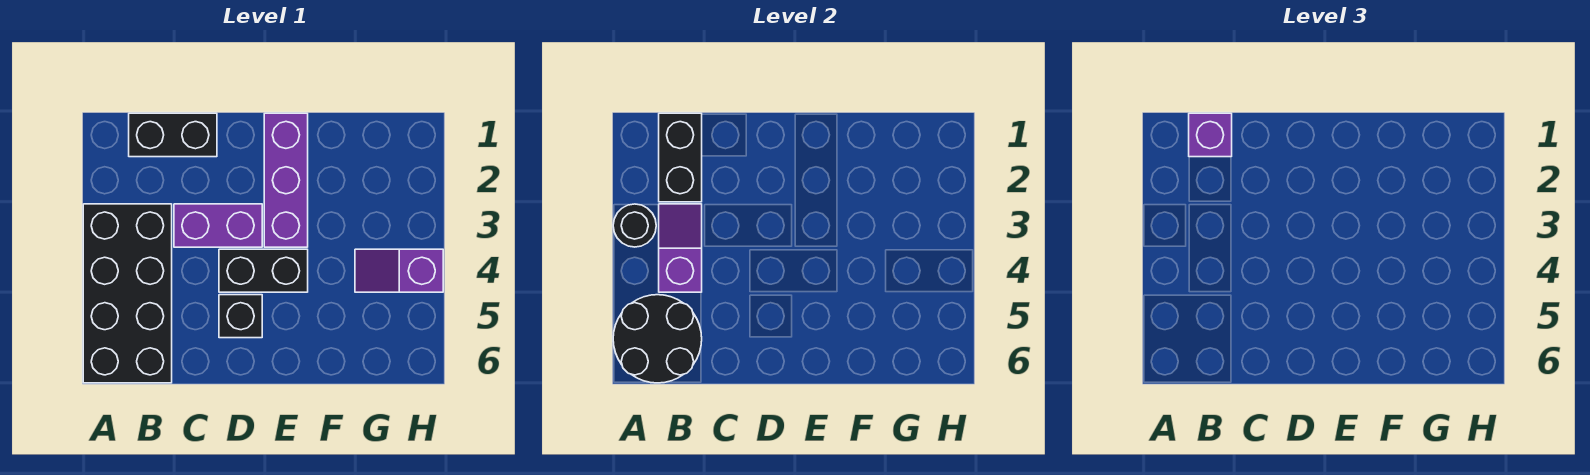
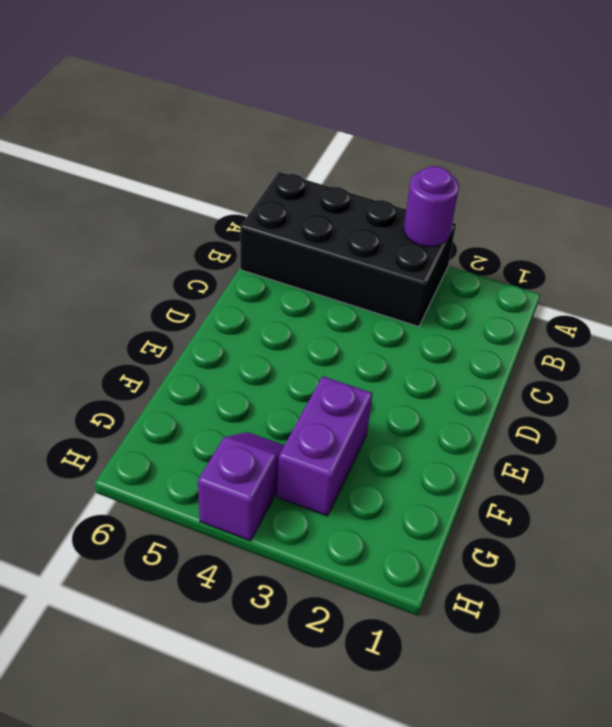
purple round brick A3 level 2 -> black round brick A3 level 2
purple brick F3:G3 level 1 -> purple brick C3:D3 level 1
none -> black brick B1:C1 level 1
none -> black brick D4:E4 level 1
none -> black brick D5 level 1

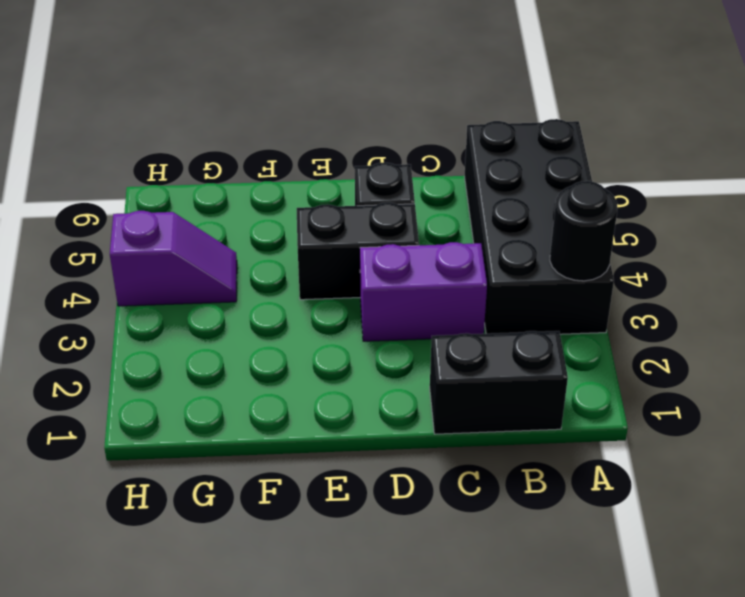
none -> purple brick E1:E3 level 1
none -> black round brick A5:B6 level 2
none -> black brick B1:B2 level 2

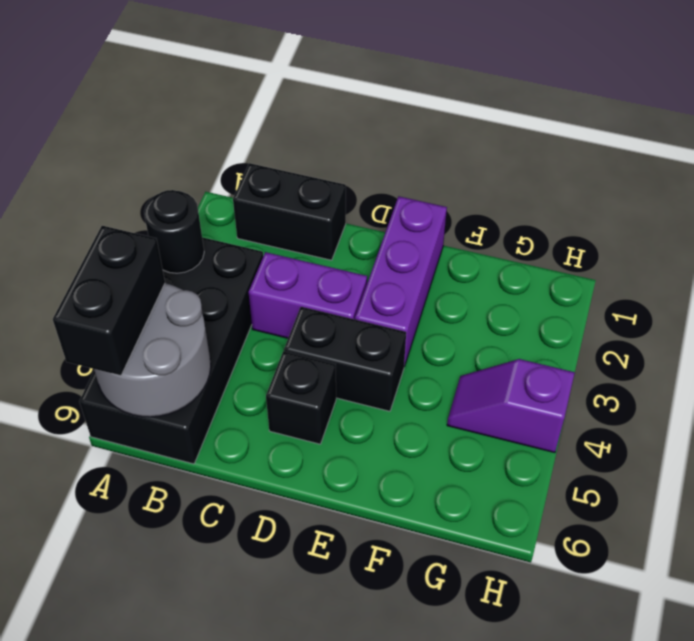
grey round brick A5:B6 level 2 -> black round brick A5:B6 level 2
black brick A5:A6 level 3 -> black brick B1:B2 level 2
none -> purple slope B3:B4 level 2 top 4
none -> purple brick B1 level 3

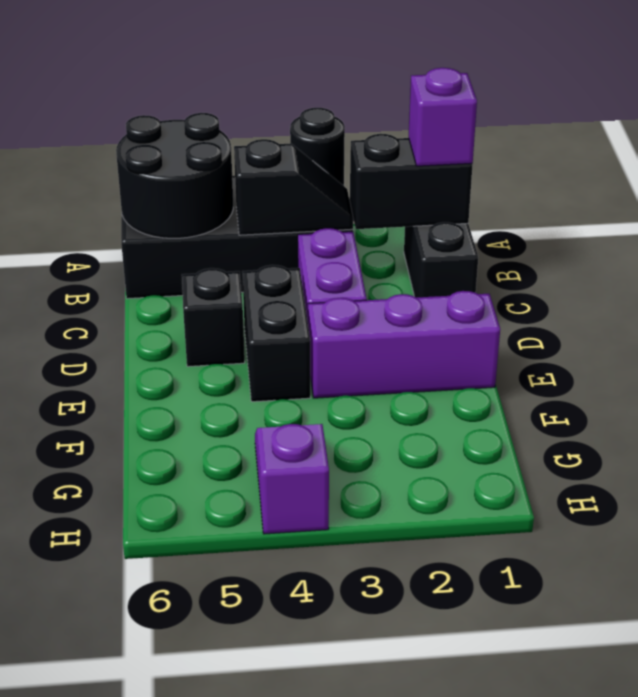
black slope B3:B4 level 2 top 4 -> purple slope B3:B4 level 2 top 4

